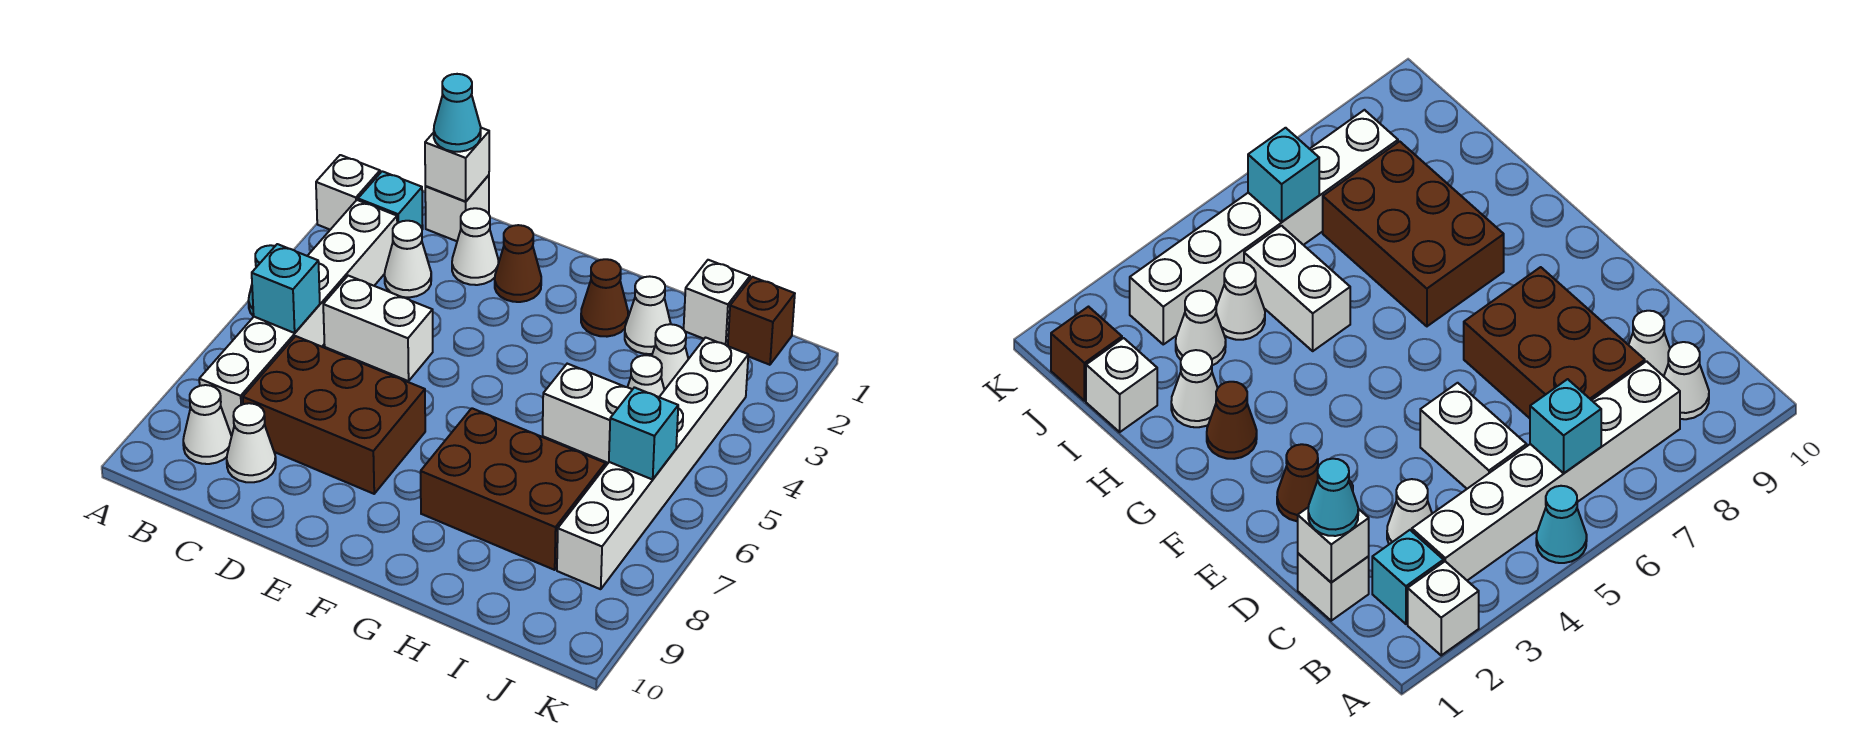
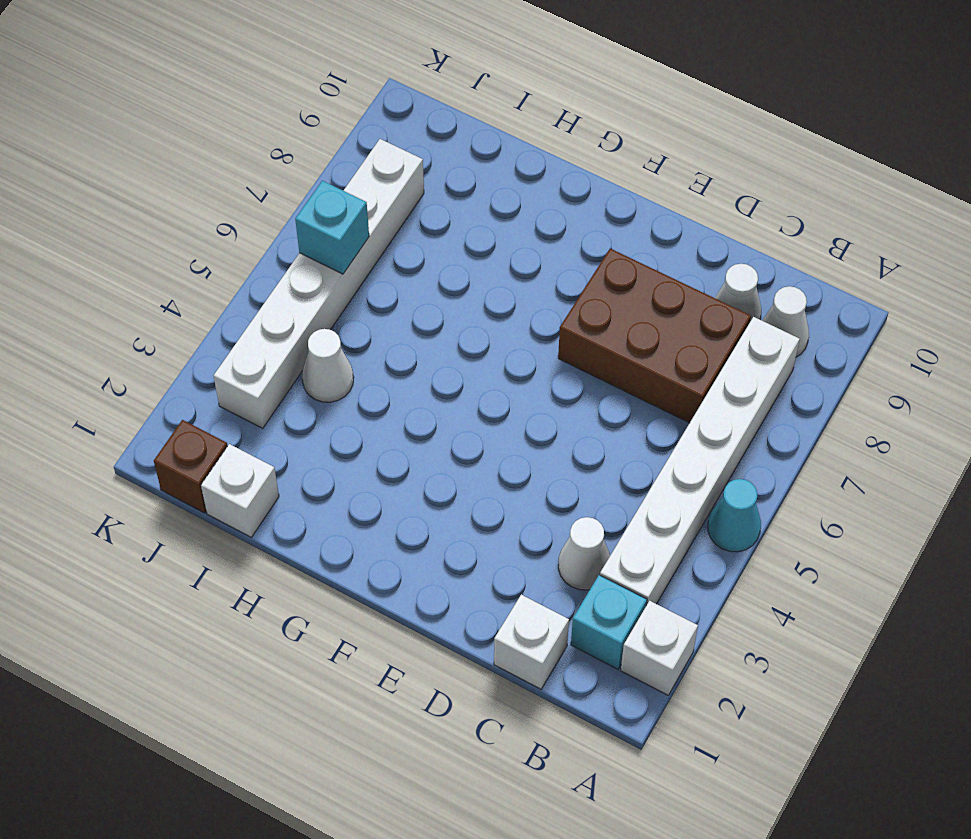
none -> white brick C5:D5 level 1
none -> white cone D2 level 1
none -> brown cone E2 level 1

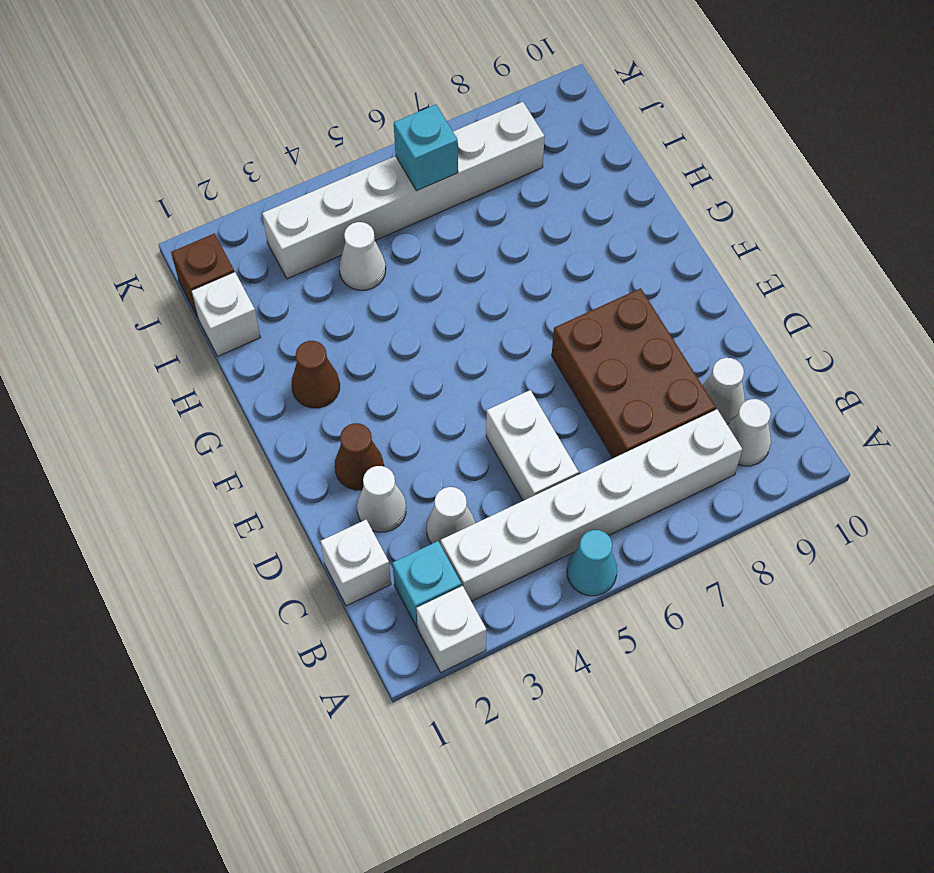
none -> brown brick G7:I8 level 1
none -> white cone H2 level 1
none -> white brick H5:I5 level 1

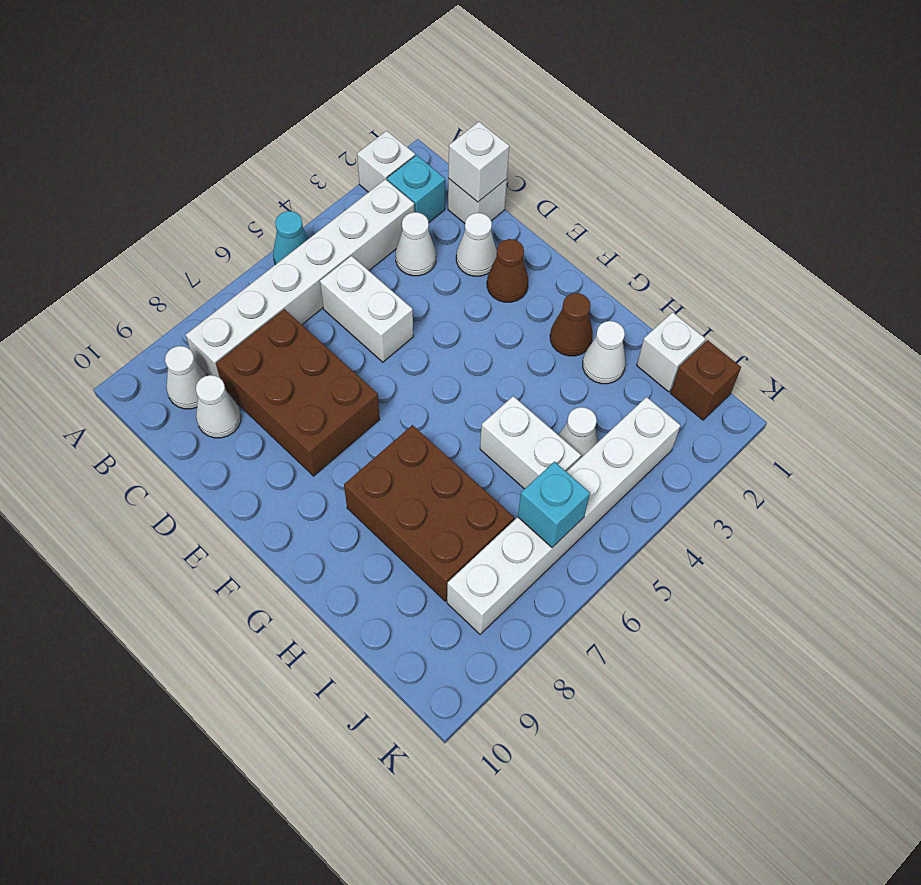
none -> white cone I3 level 1
none -> cyan brick B6 level 2
none -> cyan cone C1 level 3

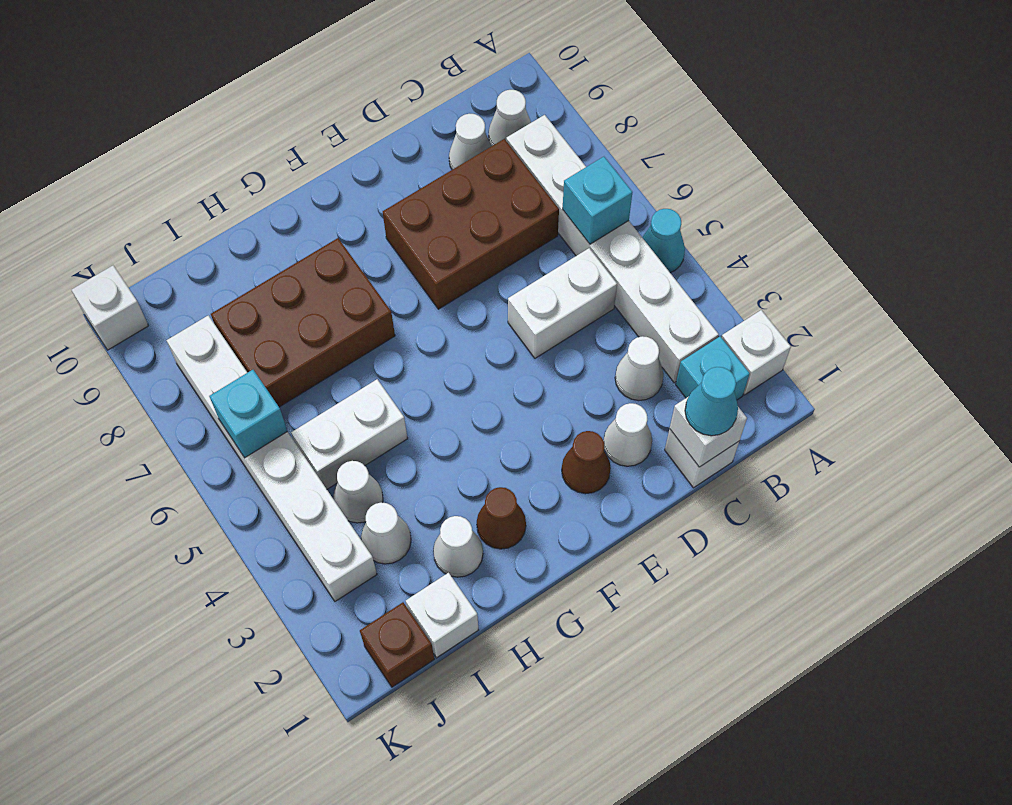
white brick K10 level 1 -> none

